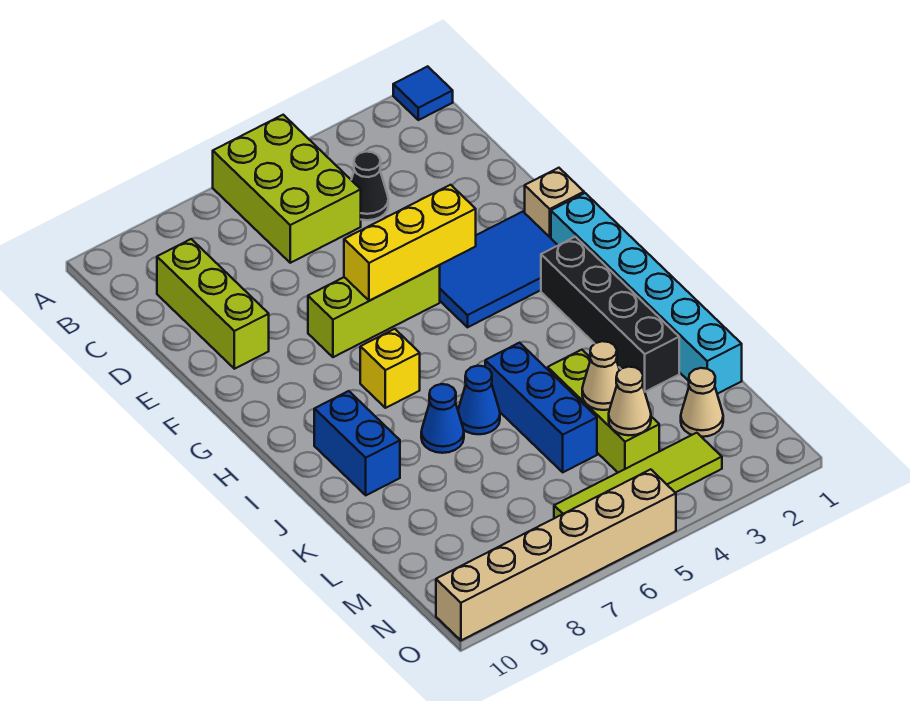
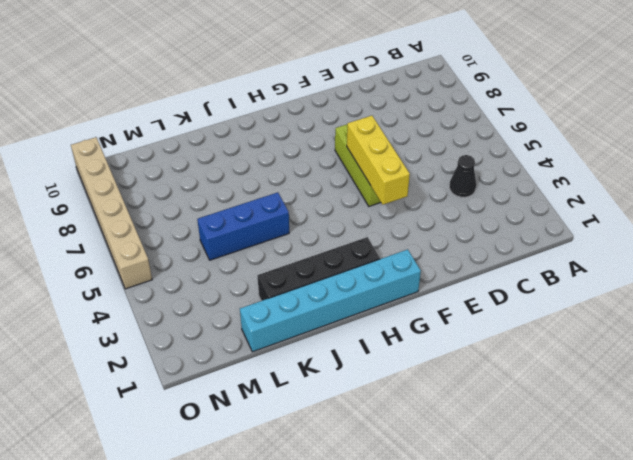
none -> blue tile A1 level 1
none -> lime brick A5:C6 level 1
none -> lime brick C9:E9 level 1

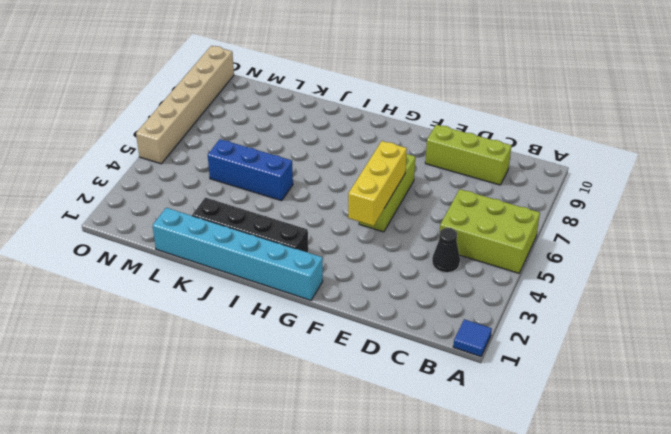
none -> tan brick F1 level 1
none -> blue tile F2:G4 level 1
none -> yellow brick H7 level 1

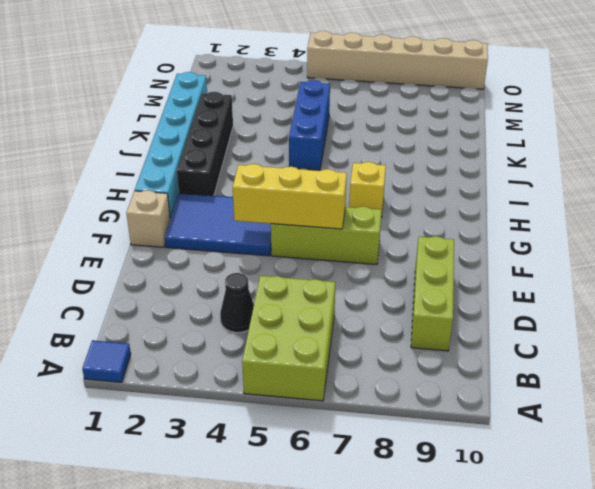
none -> blue brick I9:J9 level 1
none -> blue cone J6 level 1
none -> blue cone J7 level 1

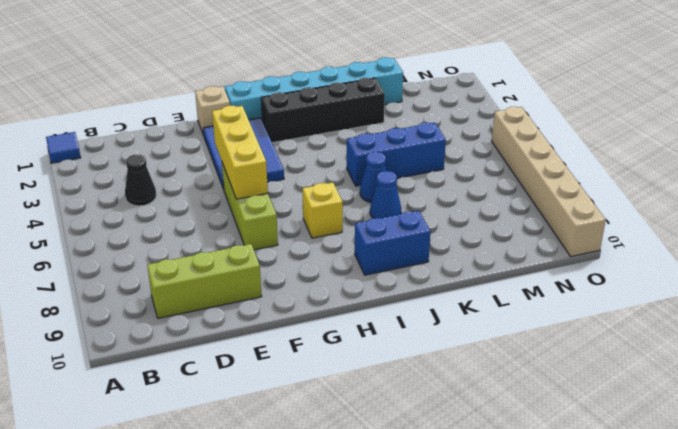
none -> lime brick A5:C6 level 1
none -> lime brick K4:M4 level 1
none -> tan cone M2 level 1

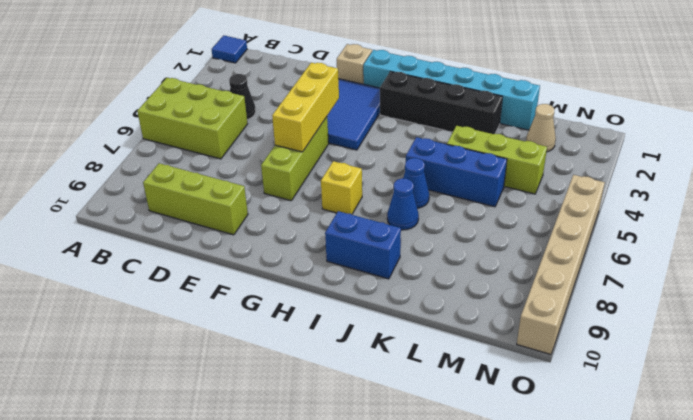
none -> lime tile N3:N6 level 1
none -> tan cone L4 level 2
none -> tan cone M4 level 2

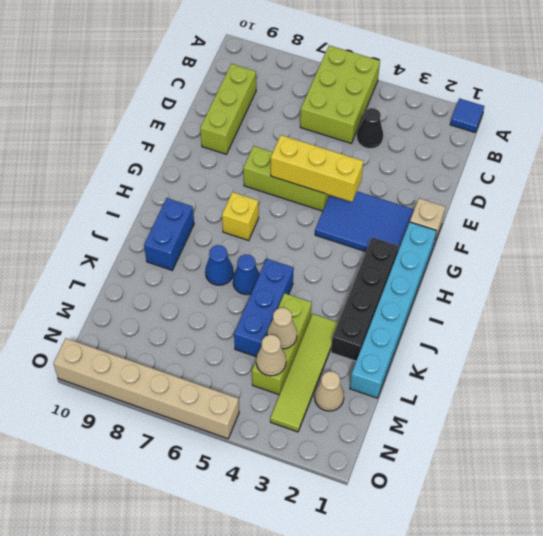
lime tile K3:N3 level 1 -> lime tile N3:N6 level 1

